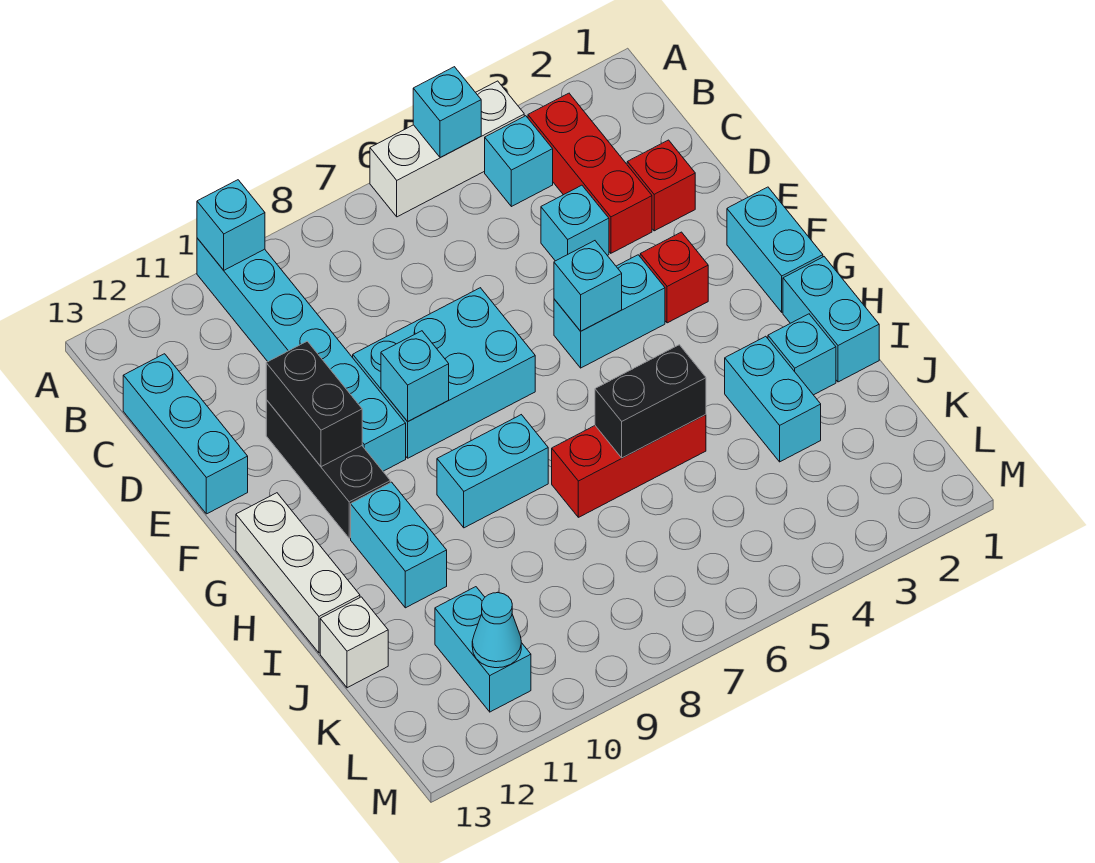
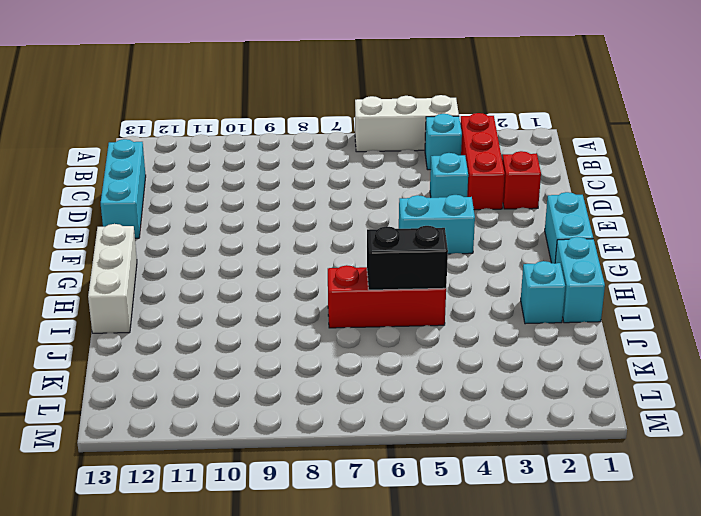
none -> cyan brick A10:F10 level 1
none -> cyan brick E7:F9 level 1
none -> black brick E11:G11 level 1

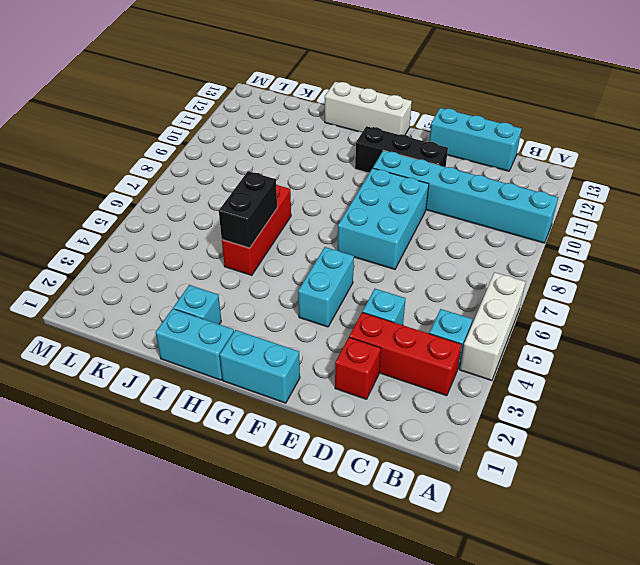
none -> red brick F3 level 1
none -> cyan brick H8:H9 level 1
none -> cyan brick H11:I11 level 1

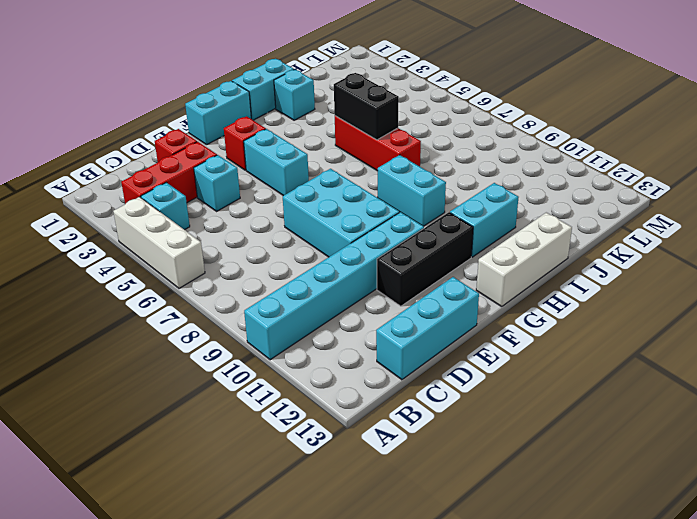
none -> cyan brick I3:J3 level 1
none -> white brick J13 level 1
none -> cyan brick K11:L11 level 1

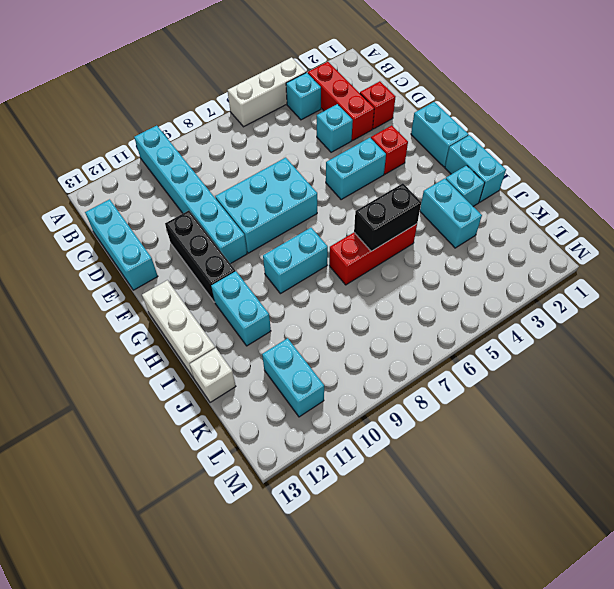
none -> cyan brick A5 level 2
none -> cyan brick A10 level 2
none -> black brick E11:F11 level 2

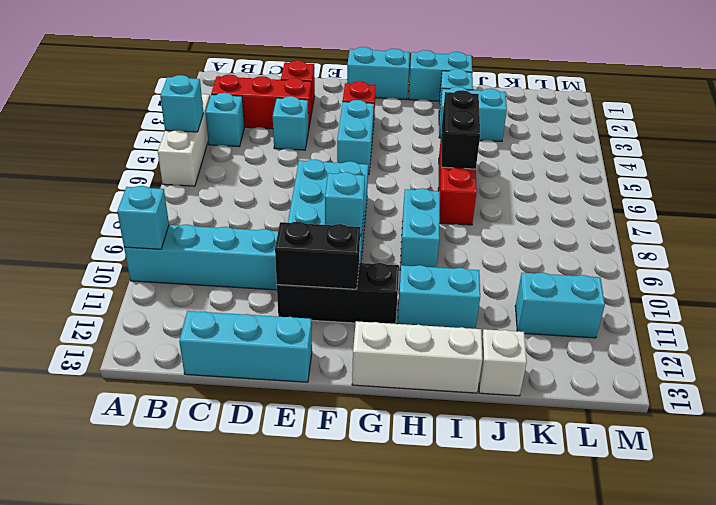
none -> cyan brick F5 level 2
none -> cyan cone L11 level 2

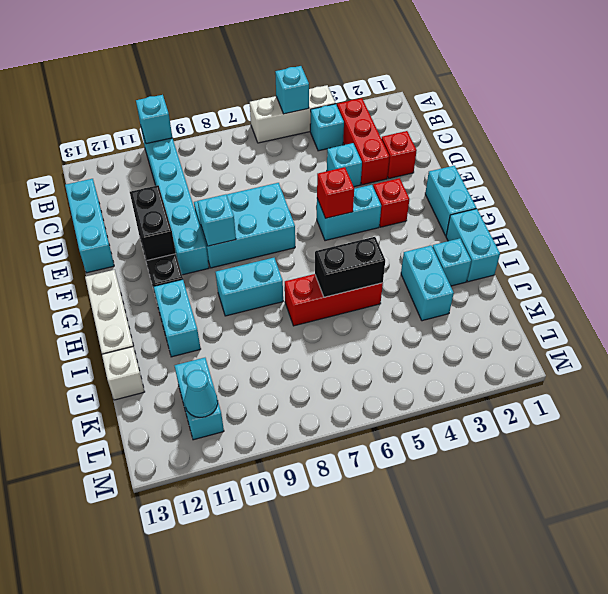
red brick F5 level 2 -> cyan brick F5 level 2

